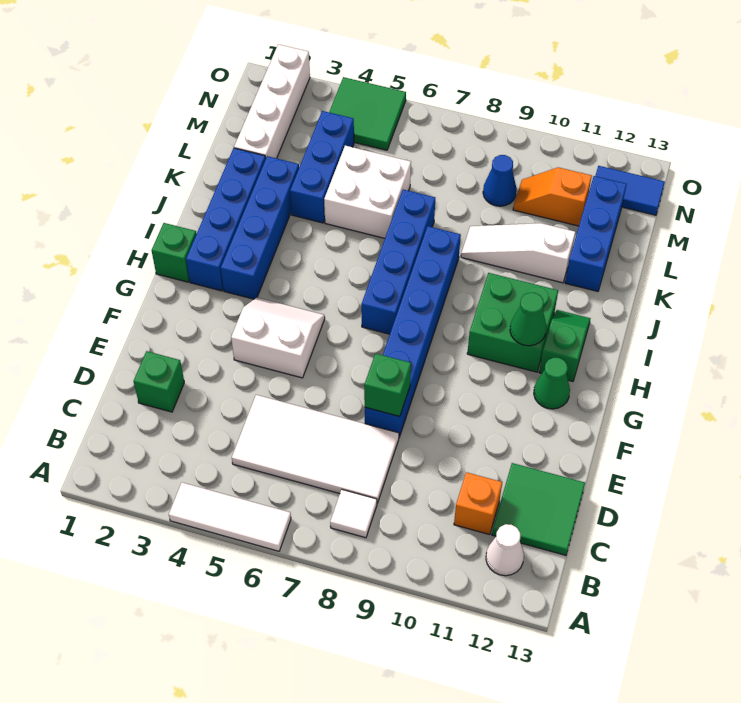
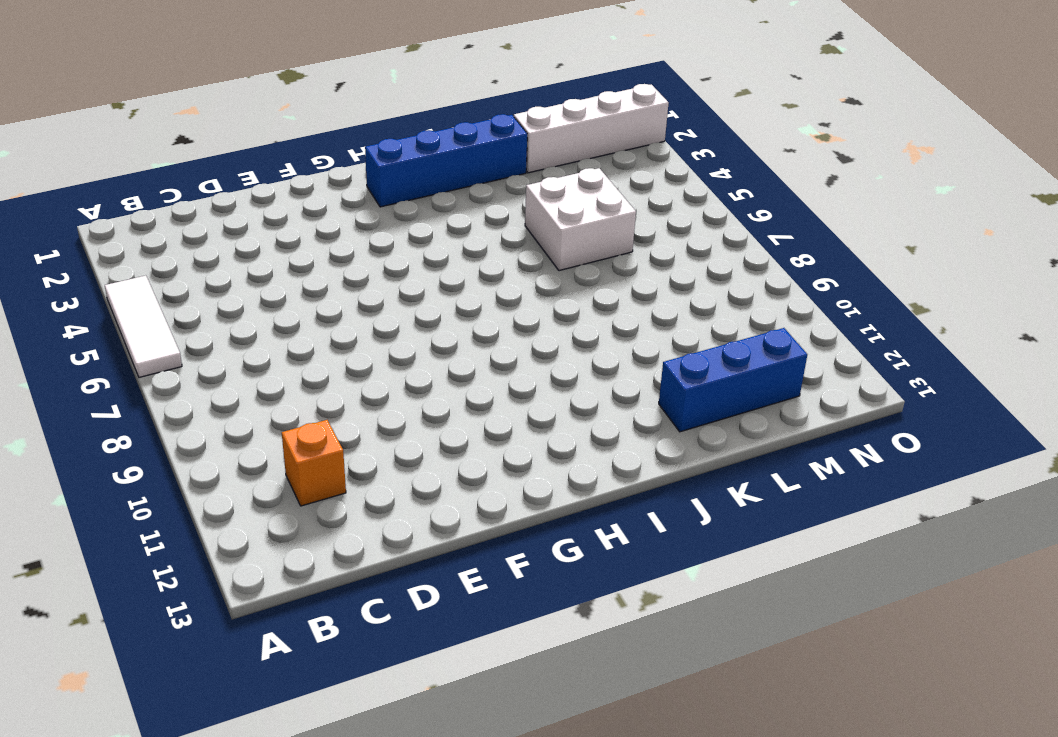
none -> white tile B8 level 1
none -> white cone B12 level 1
none -> white tile C5:D8 level 1

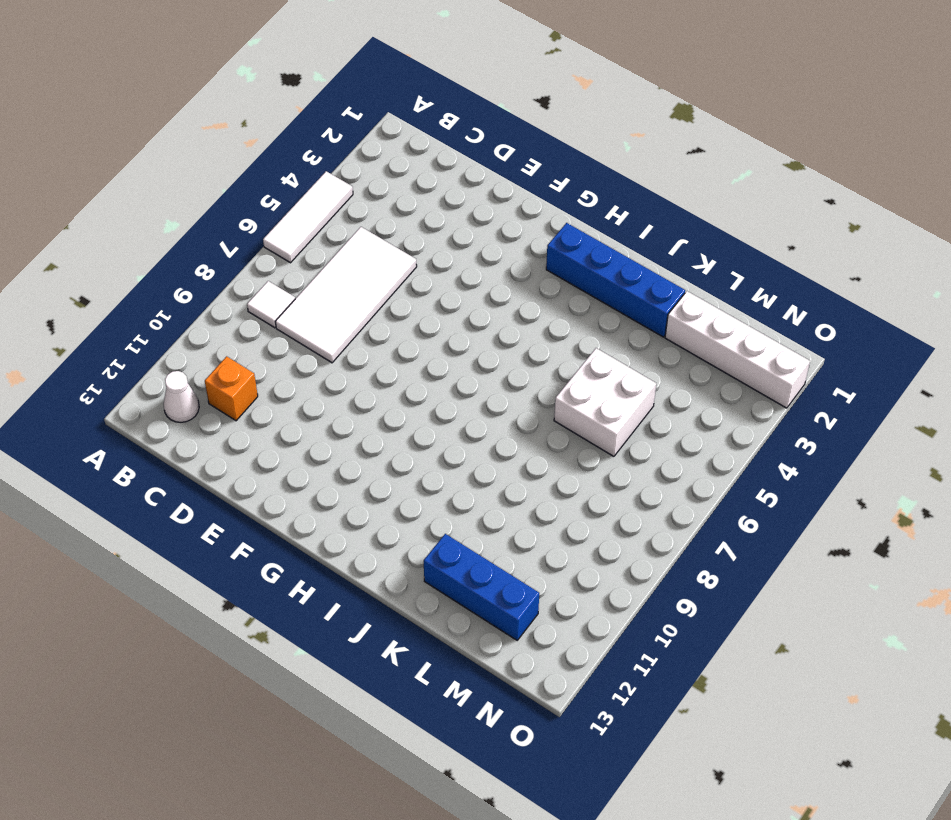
none -> green tile C12:D13 level 1
none -> green brick D2 level 1
none -> blue brick E8:J8 level 1

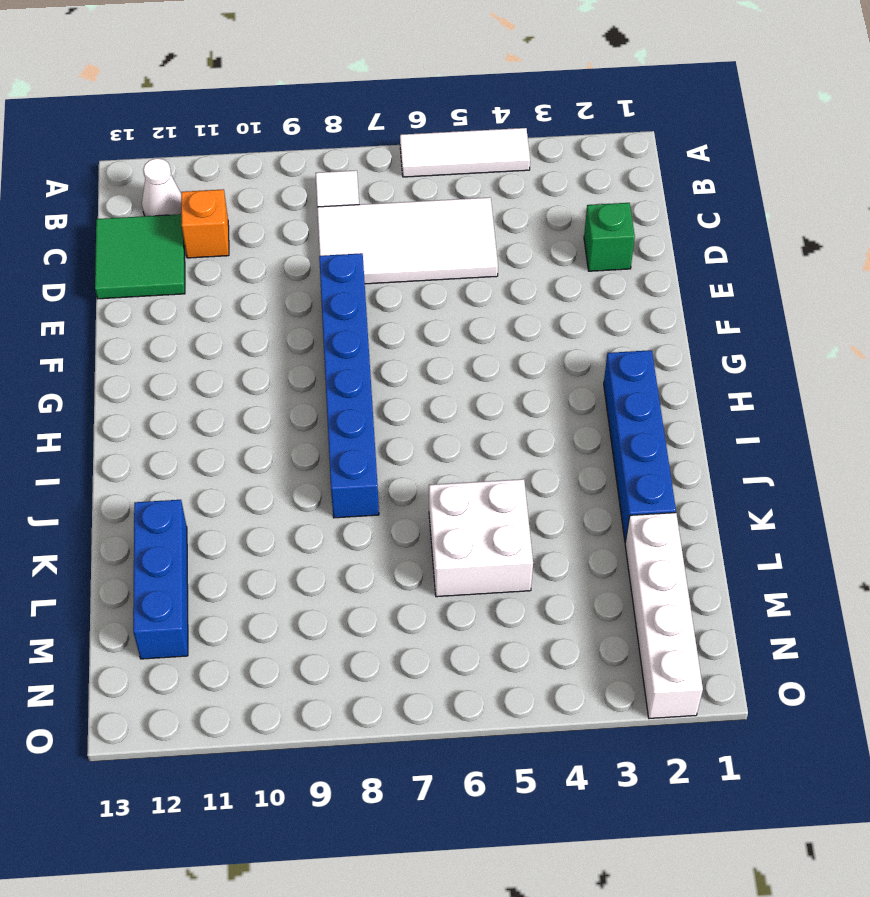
none -> white slope F4:G5 level 1 top F
none -> green cone G12 level 1
none -> green brick H1 level 1

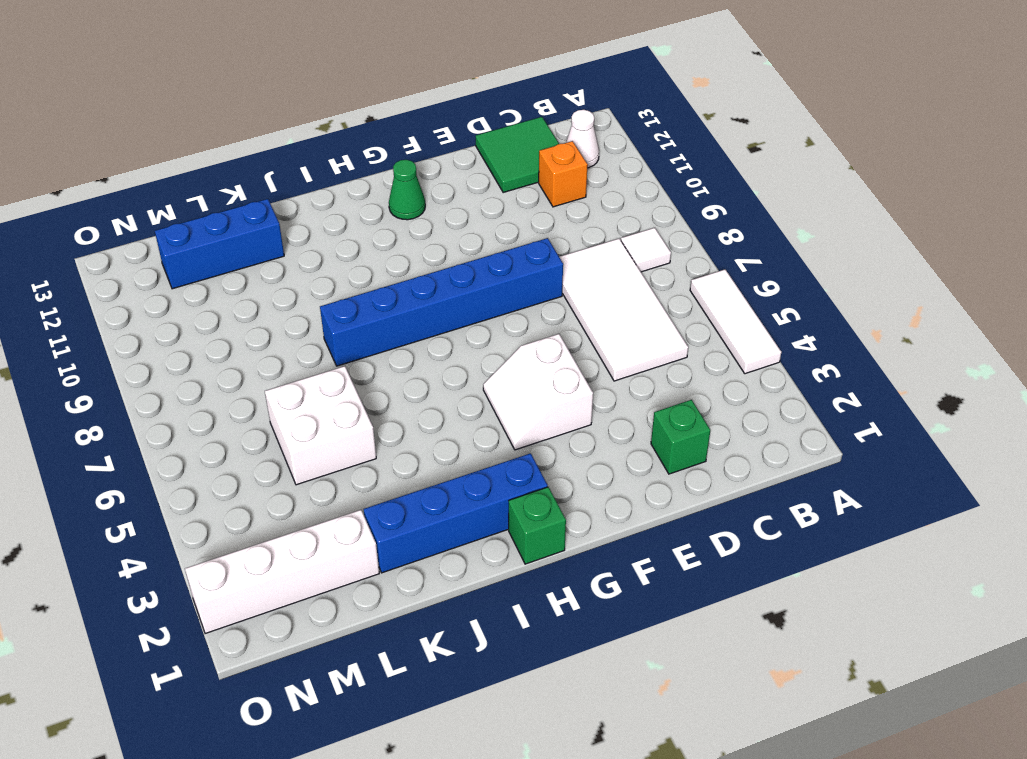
none -> blue brick H3:K3 level 1
none -> blue brick H7:K7 level 1
none -> green brick H10:I11 level 1

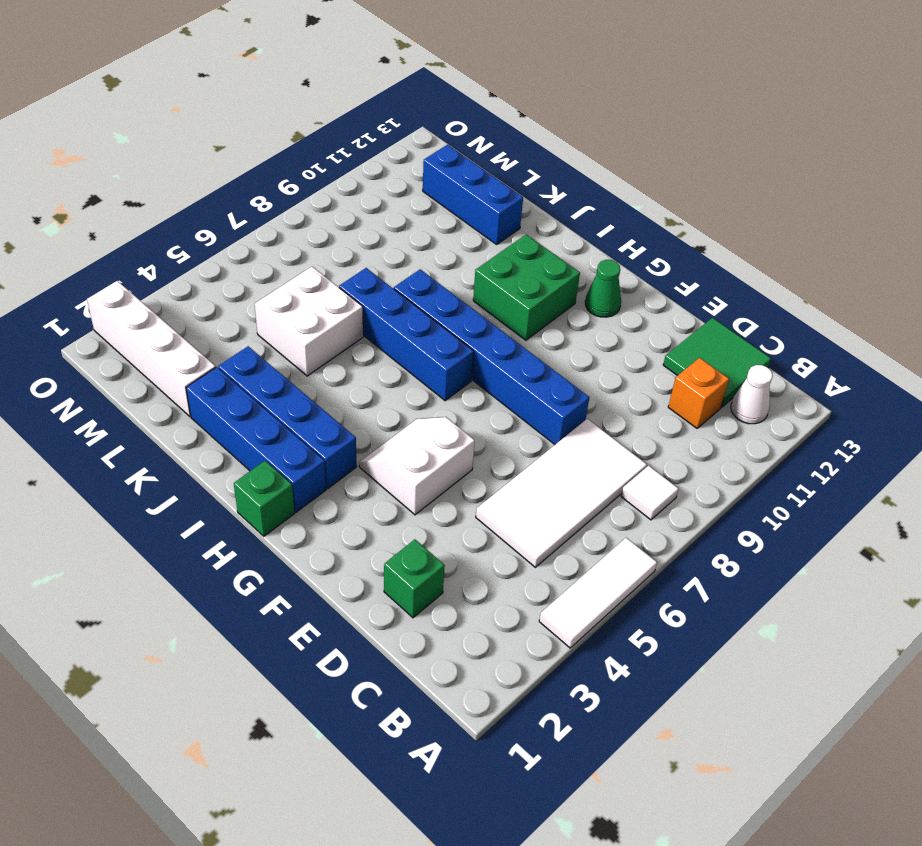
none -> green slope H12:I12 level 1 top H
none -> blue brick K4:M4 level 1
none -> white slope K9:K11 level 1 top 11

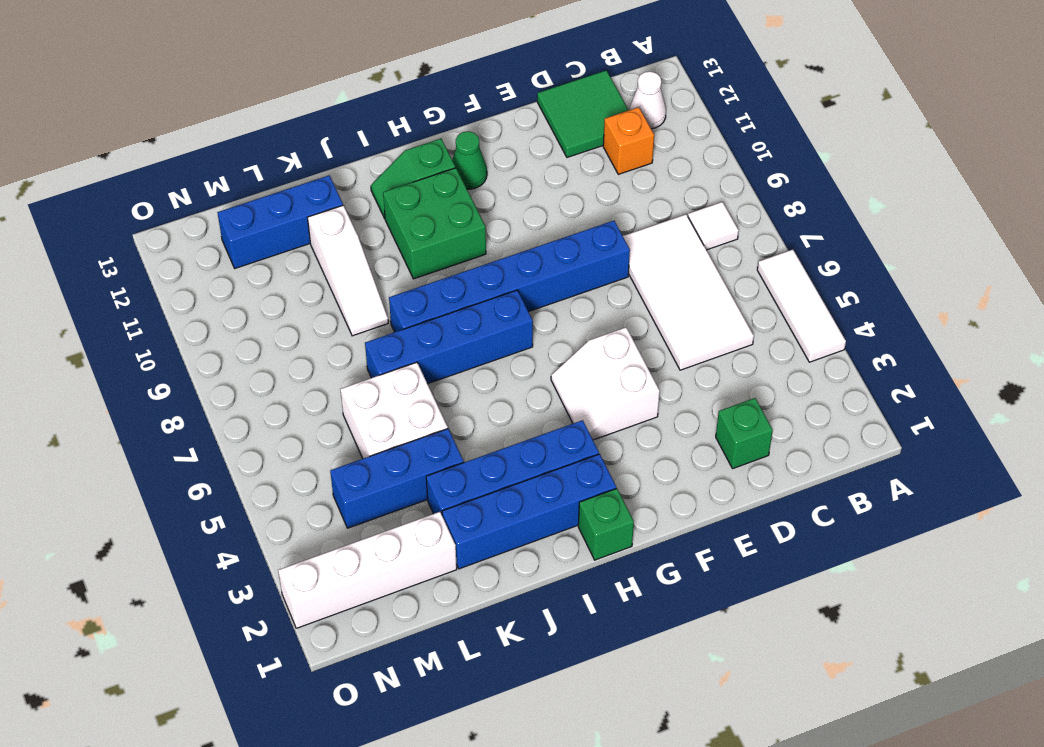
none -> blue cone M9 level 1
none -> orange slope M10:M11 level 1 top 11
none -> green tile N4:O5 level 1

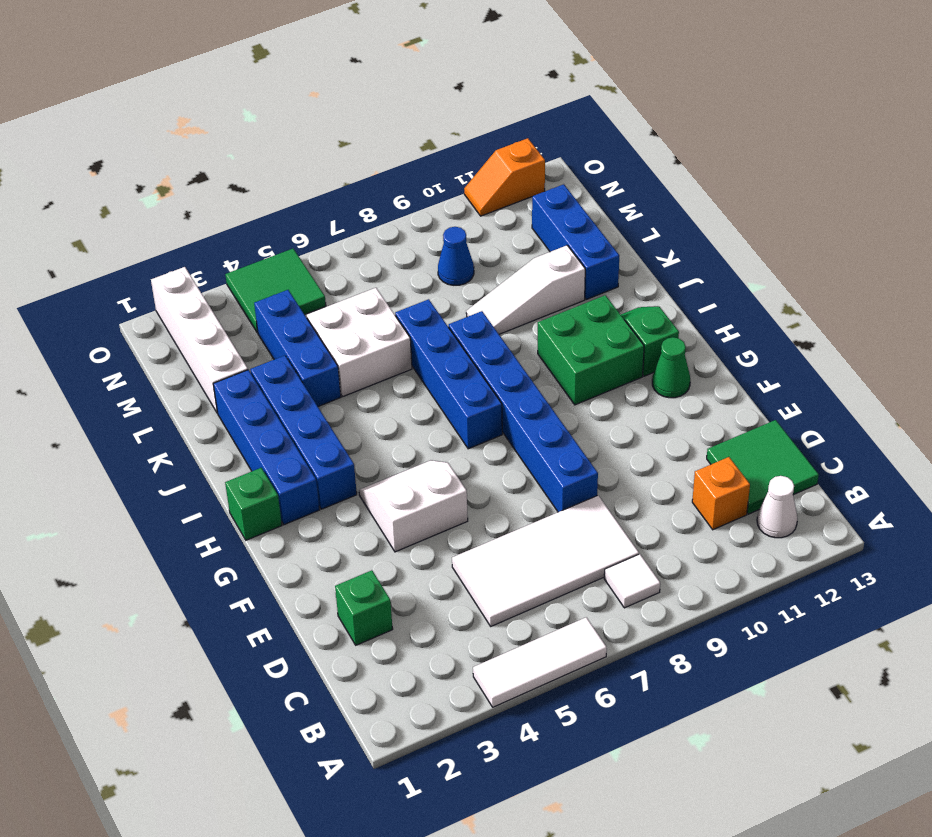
orange slope O11:O12 level 1 top 12 -> orange slope M10:M11 level 1 top 11
none -> blue tile N12:N13 level 1
none -> green brick E8 level 2
none -> green cone H11 level 2

